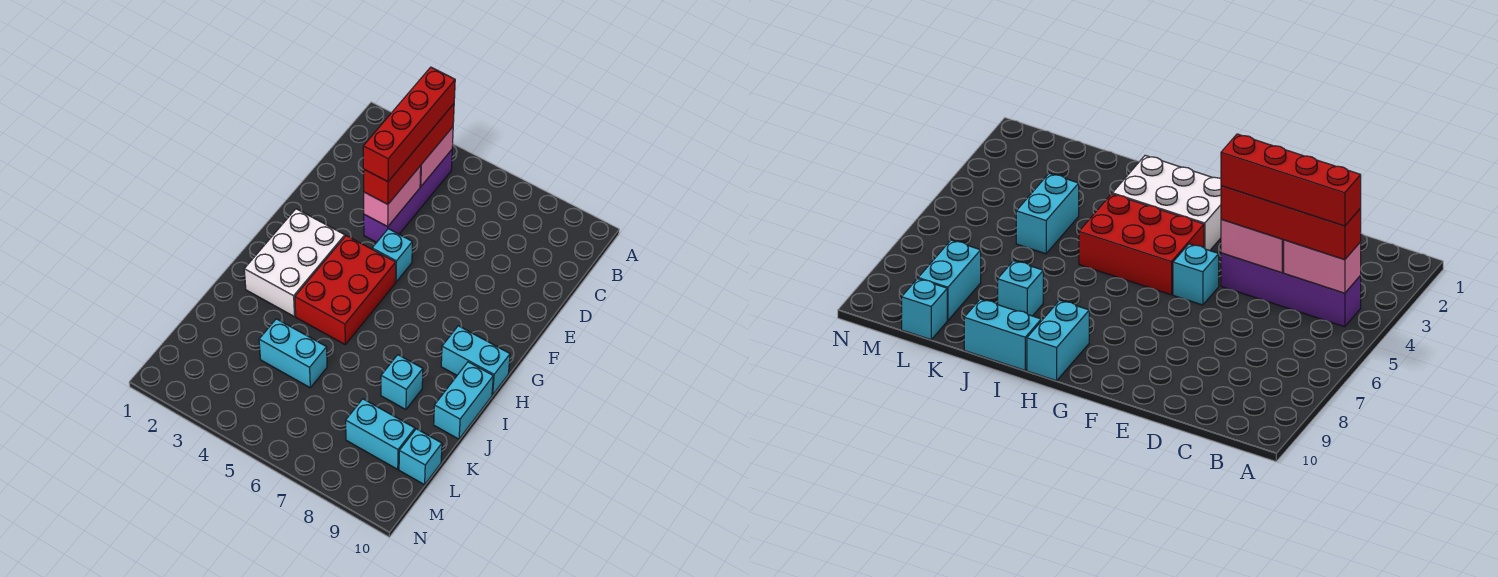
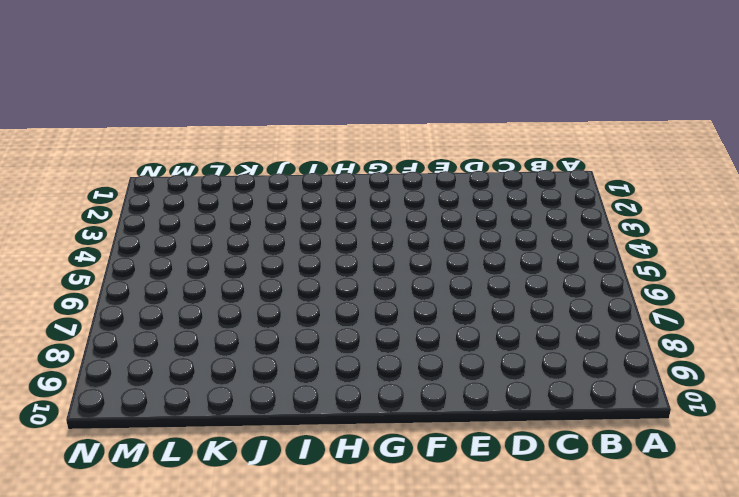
none -> purple brick B4:E4 level 1
none -> cyan brick F5 level 1
none -> white brick G2:I3 level 1

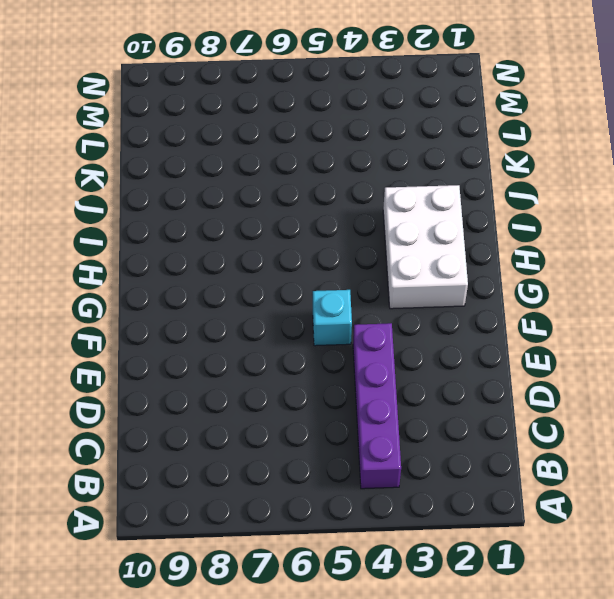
none -> red brick G4:I5 level 1
none -> cyan brick H9:H10 level 1
none -> cyan brick I10:J10 level 1

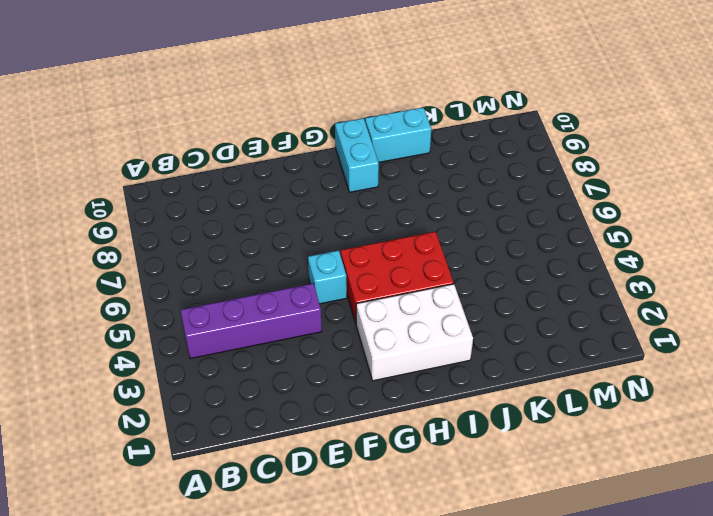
none -> cyan brick J8 level 1
none -> cyan brick K4:K5 level 1
none -> cyan brick L8:L9 level 1

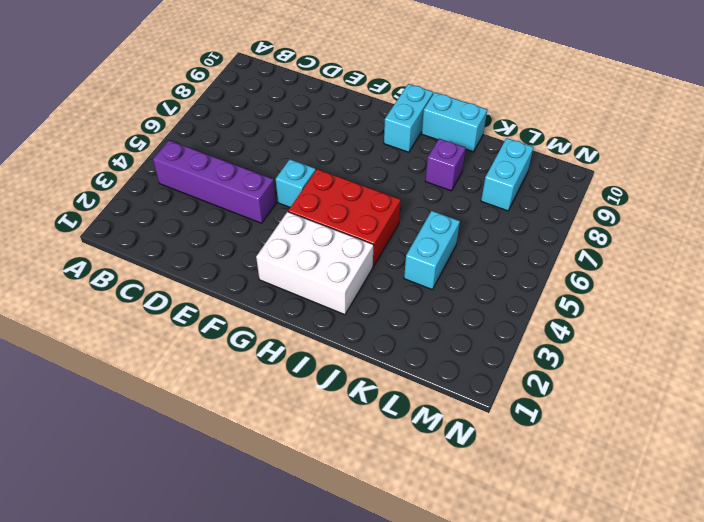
purple brick J8 level 1 -> cyan brick J8 level 1
none -> cyan brick L10 level 1
none -> pink brick B4:C4 level 2
none -> pink brick D4:E4 level 2

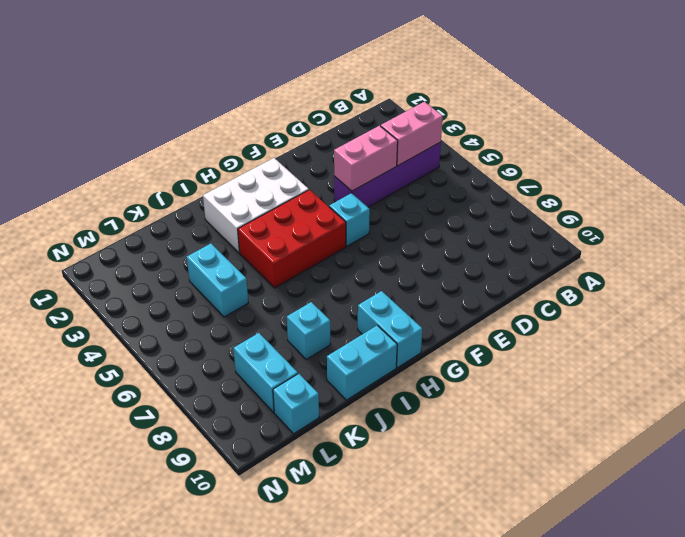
none -> red brick B4:E4 level 3
none -> red brick B4:E4 level 4

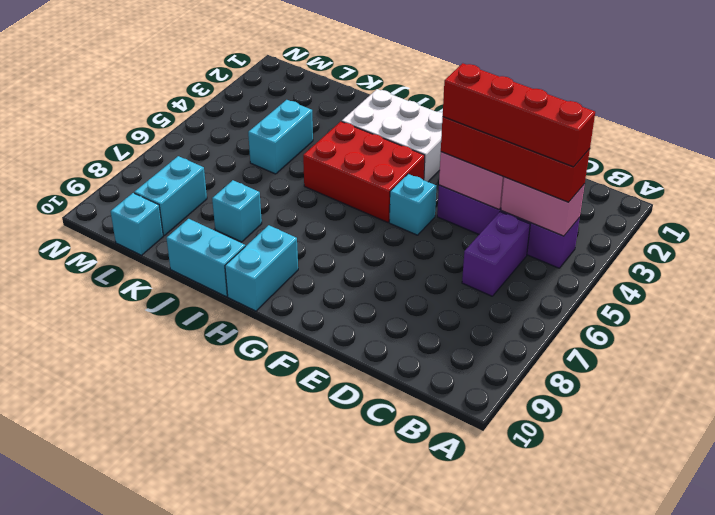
purple brick C5:C6 level 1 -> none

